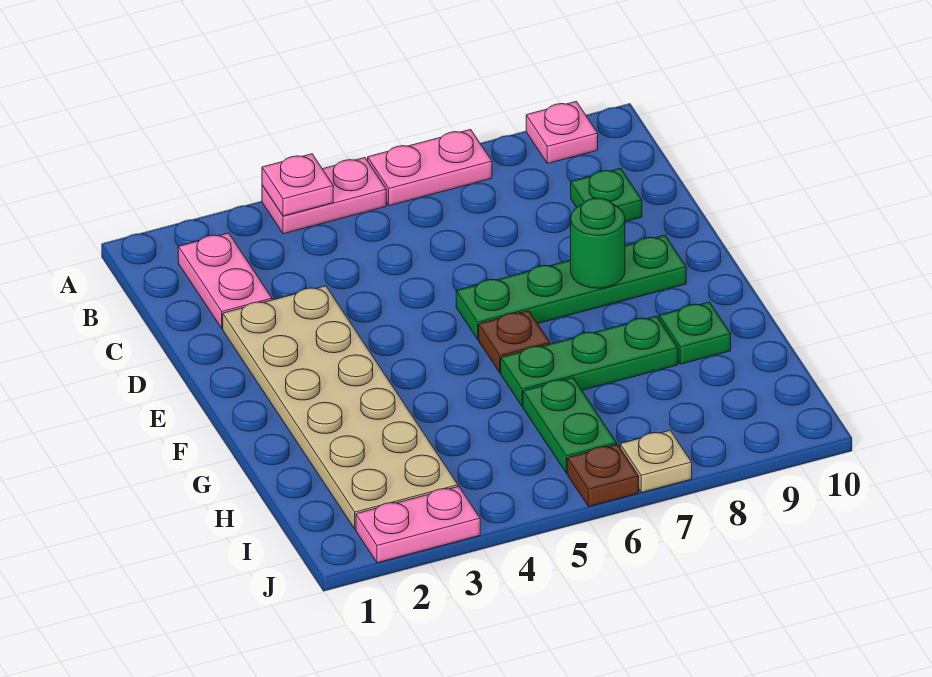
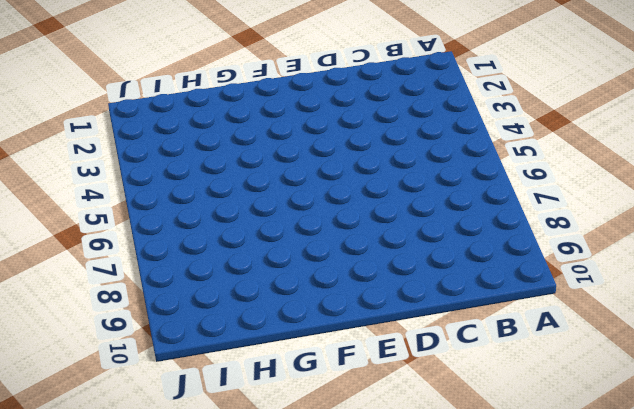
none -> pink plate A4:A5 level 1
none -> pink plate A6:A7 level 1
none -> pink plate A9 level 1

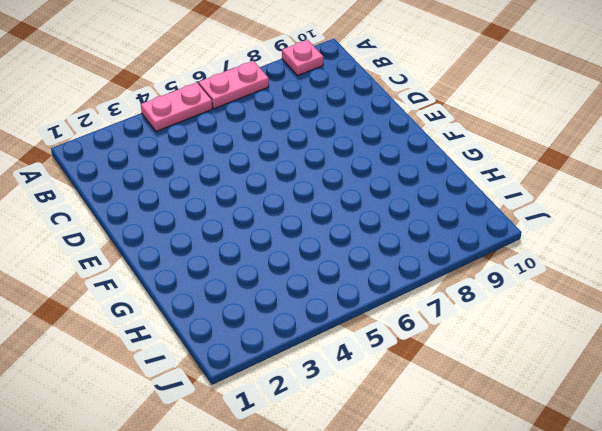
none -> pink plate B2:C2 level 1
none -> green plate C9 level 1
none -> tan plate D2:I3 level 1

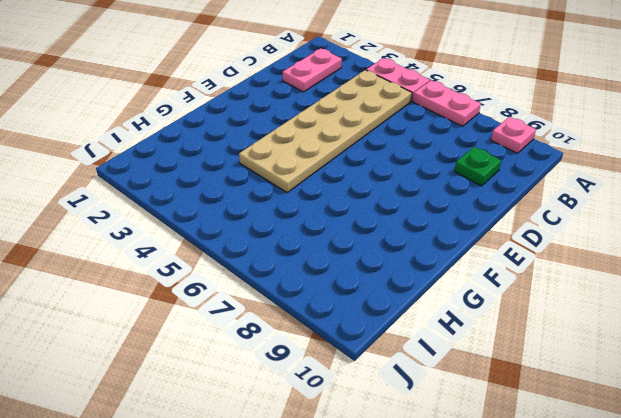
tan plate B4:G5 level 1 -> tan plate D2:I3 level 1
none -> green plate E6:E9 level 1
none -> brown plate F6 level 1
none -> green plate G6:G8 level 1

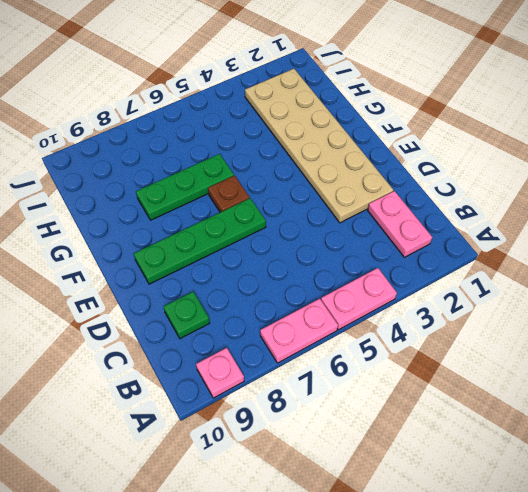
none -> green plate G9 level 1
none -> green plate H6:I6 level 1
none -> pink plate J2:J3 level 1

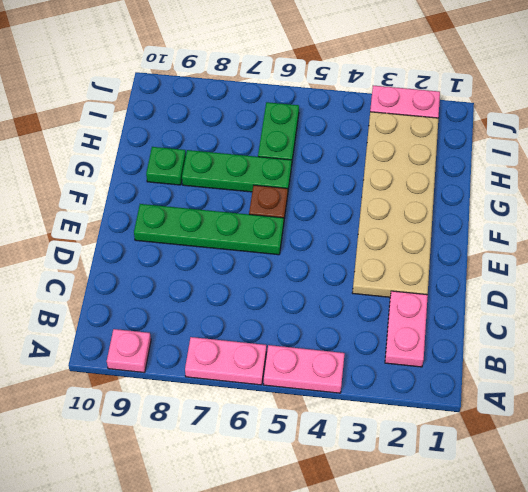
none -> green plate C9 level 1
none -> brown plate J6 level 1
none -> tan plate J7 level 1

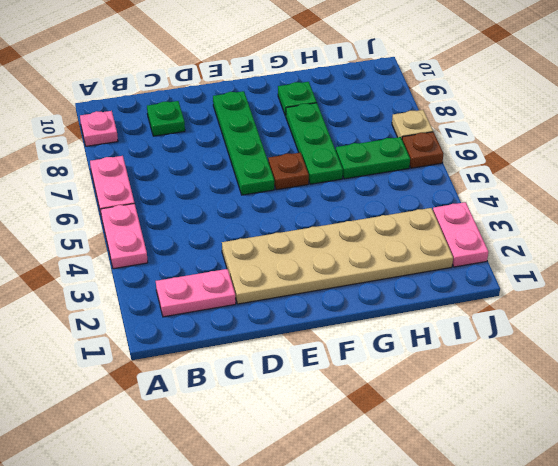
none -> pink plate A4 level 2
none -> green round brick E8 level 2

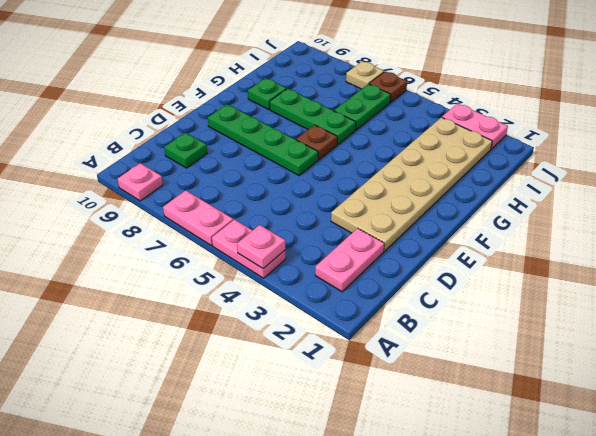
none -> green round brick E8 level 2

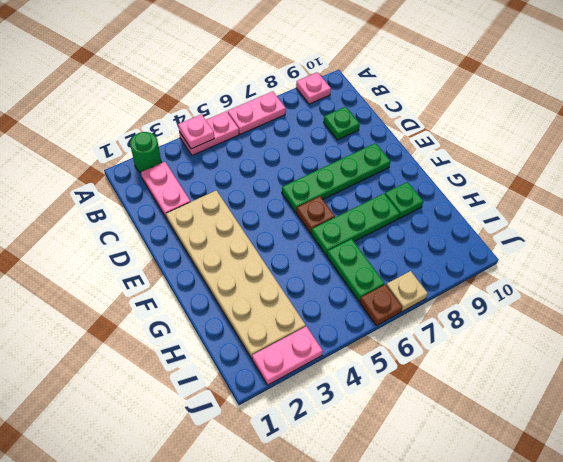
green round brick A2 level 1 -> green round brick E8 level 2

